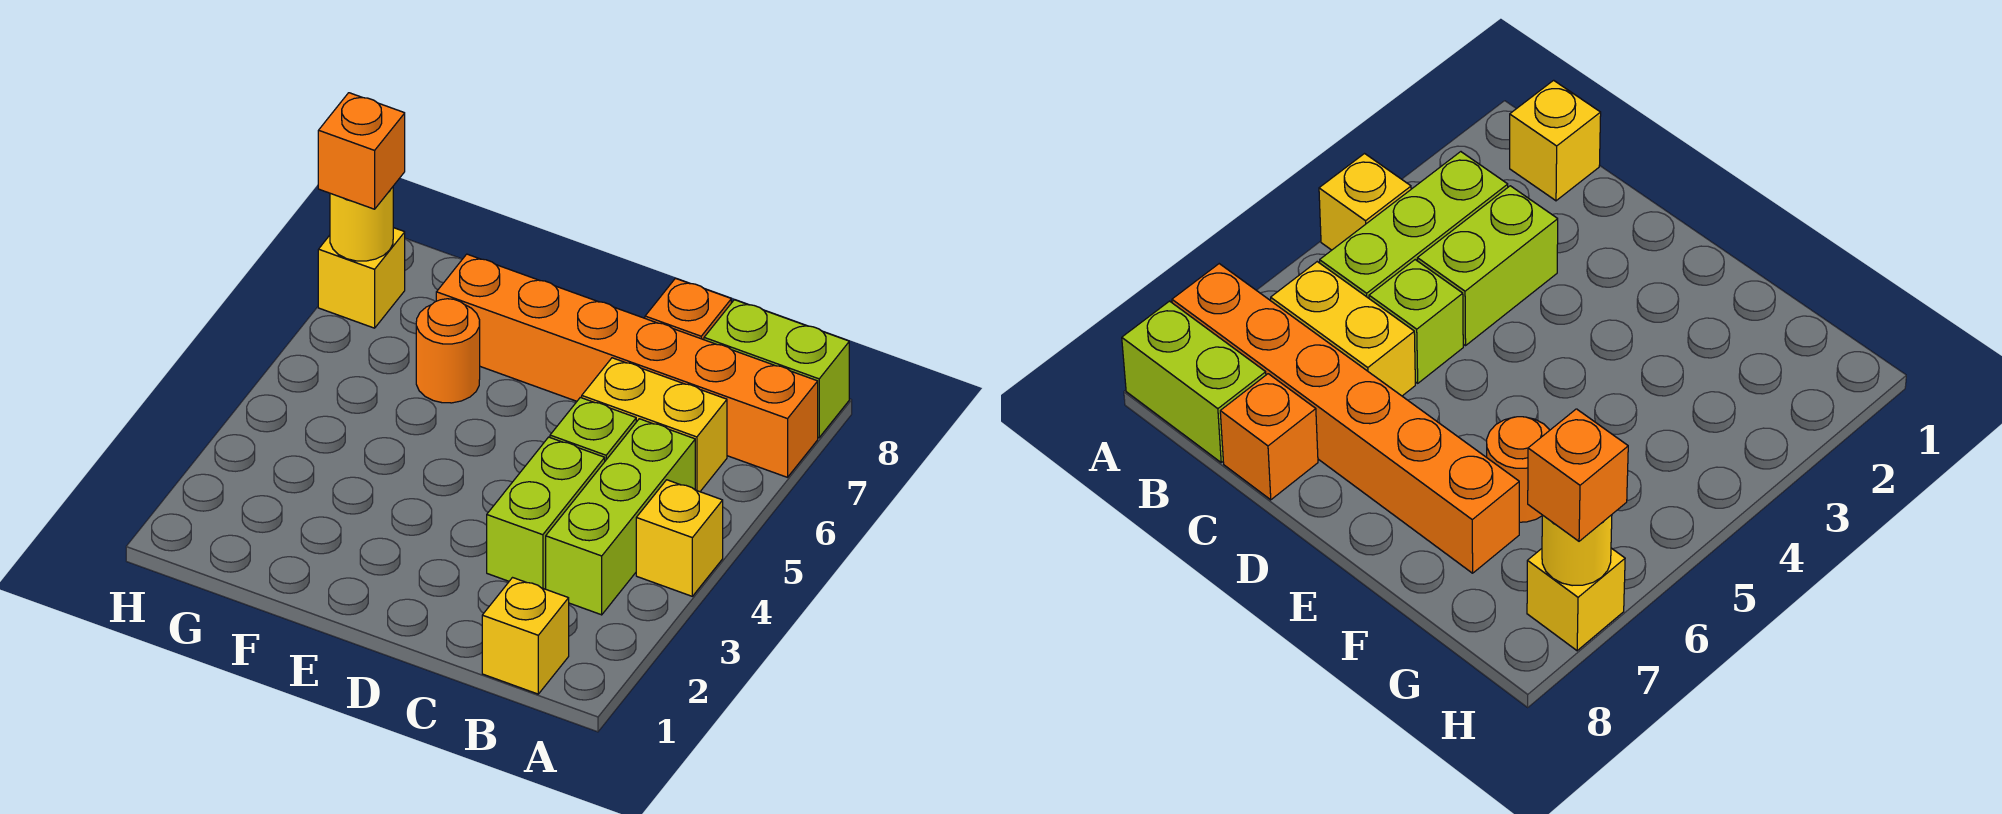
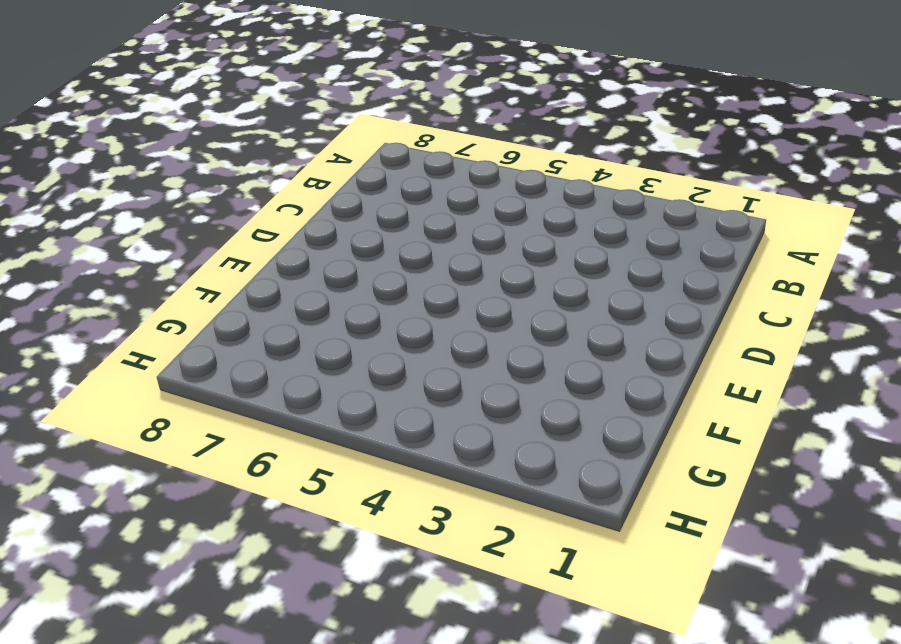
none -> yellow brick A4 level 1
none -> orange brick A7:F7 level 1
none -> lime brick A8:B8 level 1

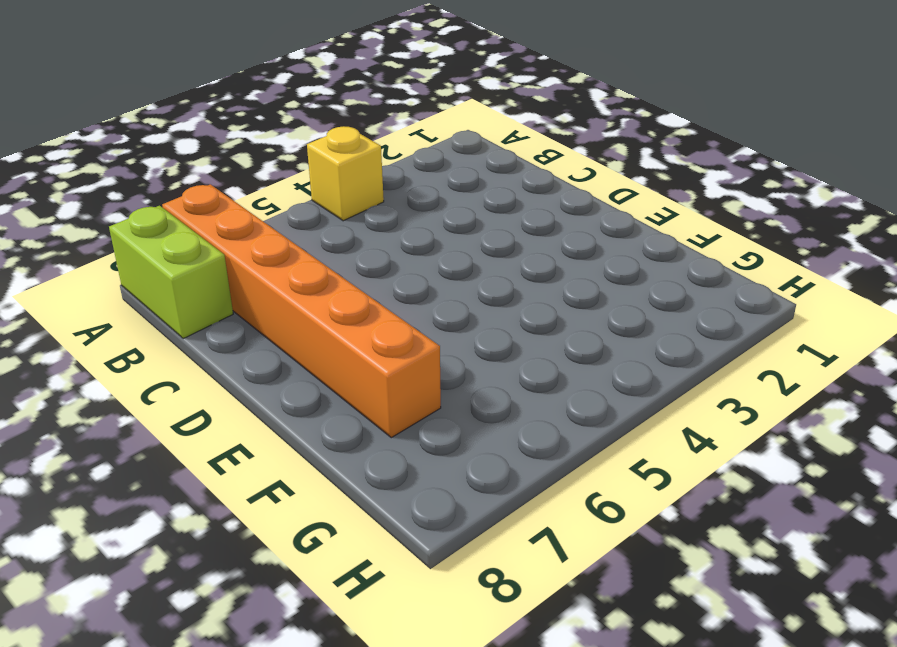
none -> yellow brick B1 level 1
none -> lime brick B3:B5 level 1
none -> yellow brick B6:C6 level 1

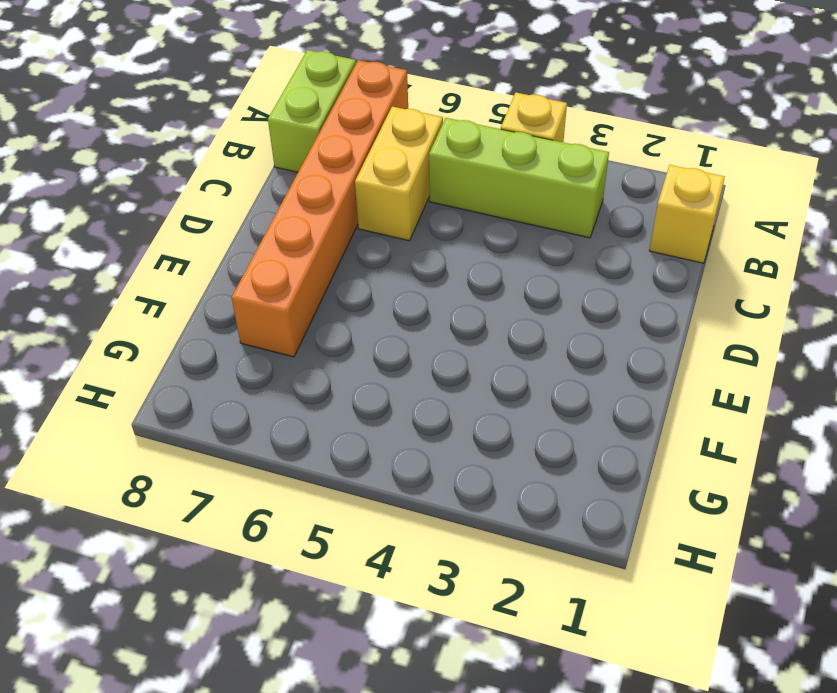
none -> lime brick C3:C4 level 1
none -> lime brick C5 level 1
none -> orange brick C8 level 1

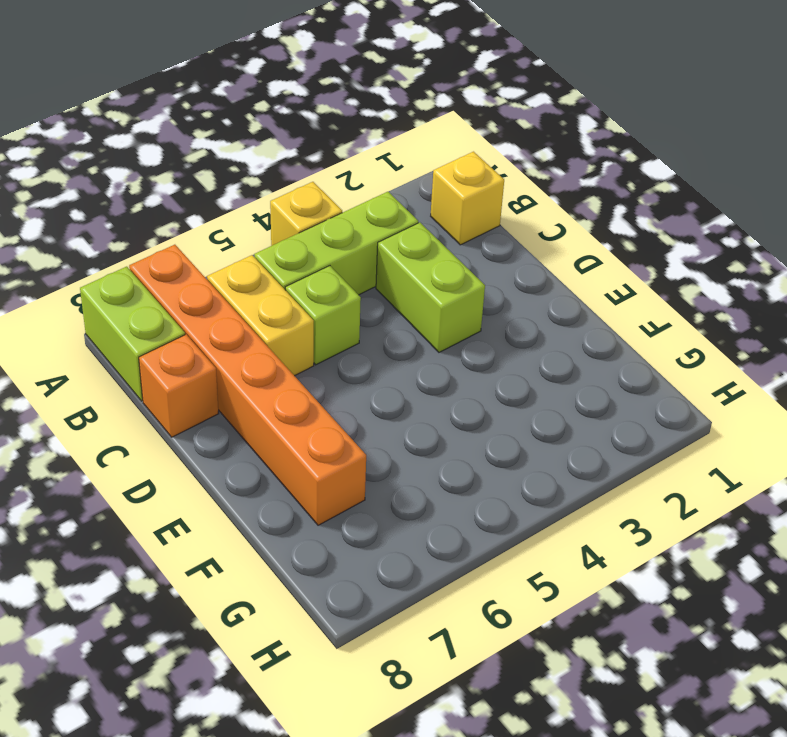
lime brick C3:D3 level 1 -> lime brick C3:C4 level 1
none -> orange round brick F6 level 1
none -> yellow brick H7 level 1
none -> yellow round brick H7 level 2

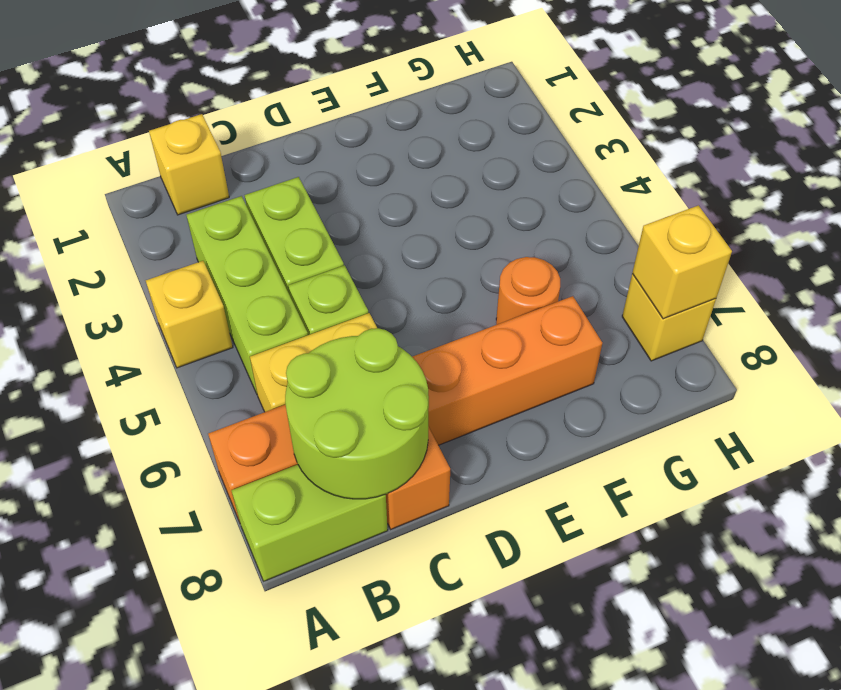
lime round brick B7:C8 level 2 -> none
yellow brick H7 level 2 -> yellow round brick H7 level 2
none -> orange brick H7 level 3

